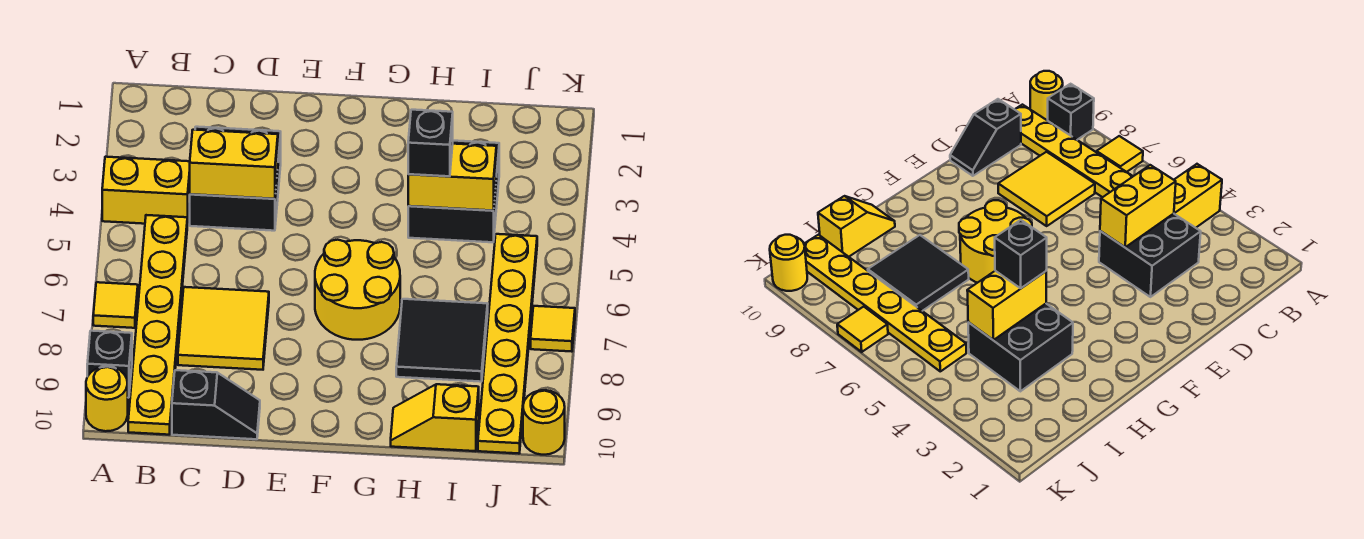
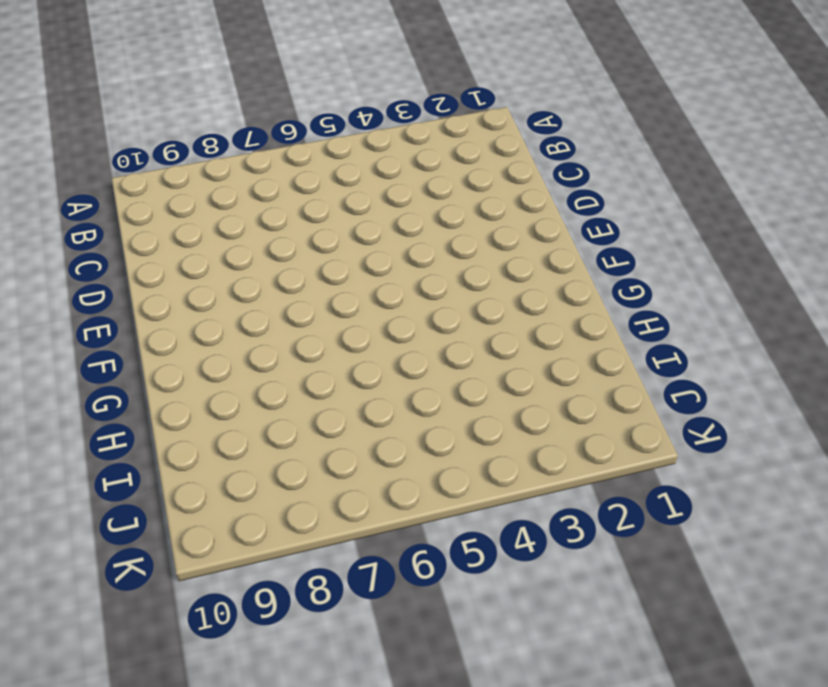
none -> yellow brick A4:B4 level 1
none -> yellow tile A7 level 1
none -> black brick A9 level 1

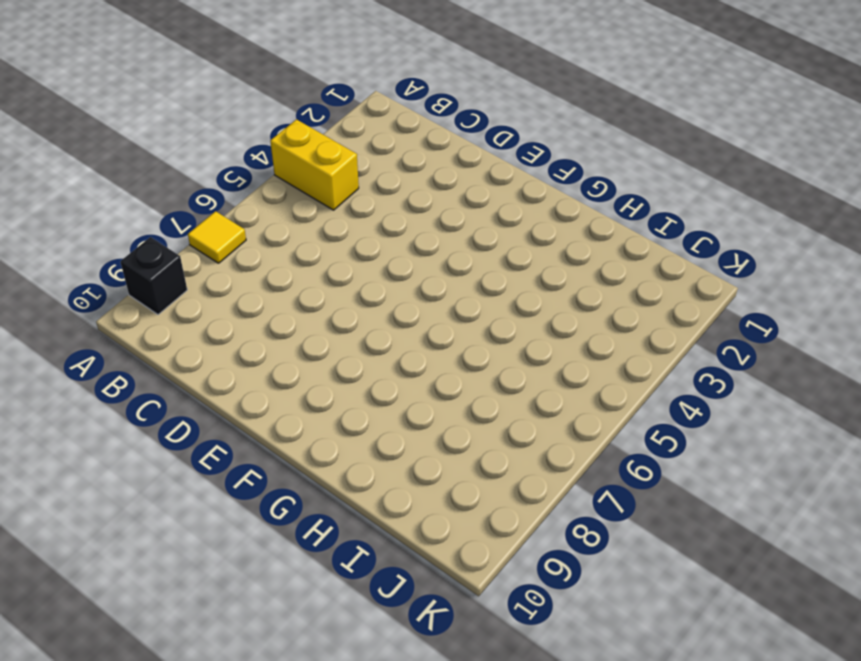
none -> yellow round brick A10 level 1
none -> yellow plate B5:B10 level 1
none -> black brick C3:D4 level 1

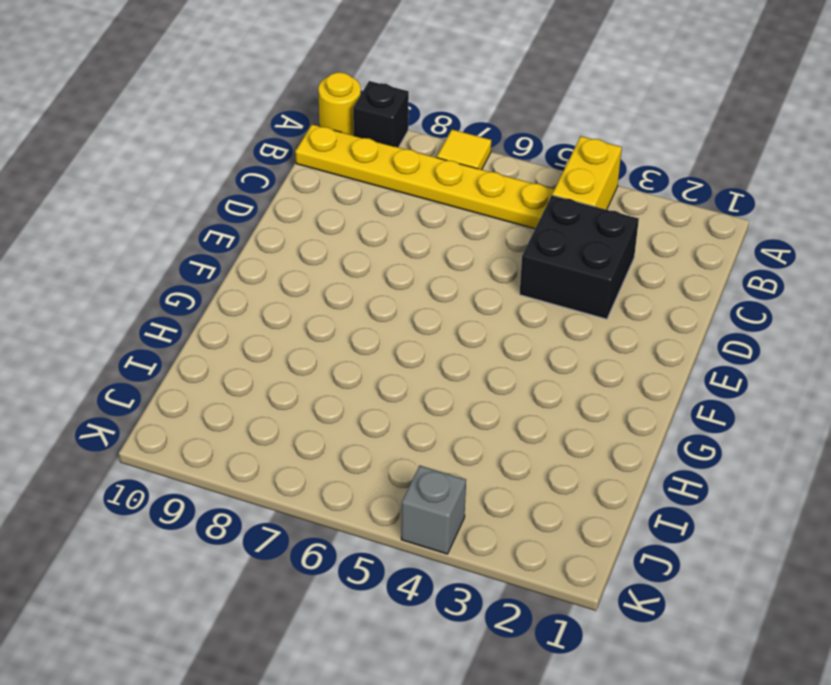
grey brick K4 level 1 -> none
none -> yellow tile C7:D8 level 1
none -> black slope C10:D10 level 1 top C
none -> yellow round brick F6:G7 level 1

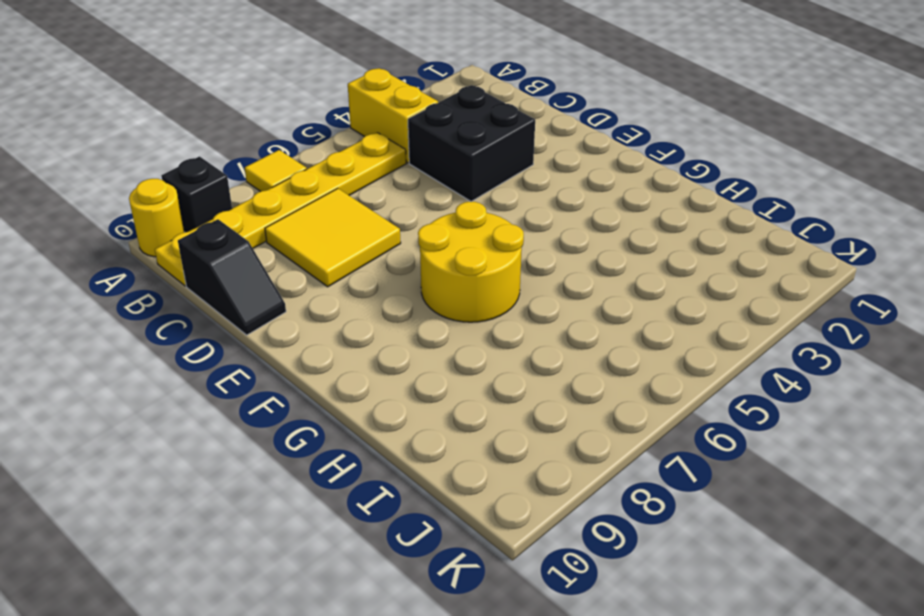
none -> black brick H3:I4 level 1
none -> black tile H7:I8 level 1
none -> yellow slope H10:I10 level 1 top I

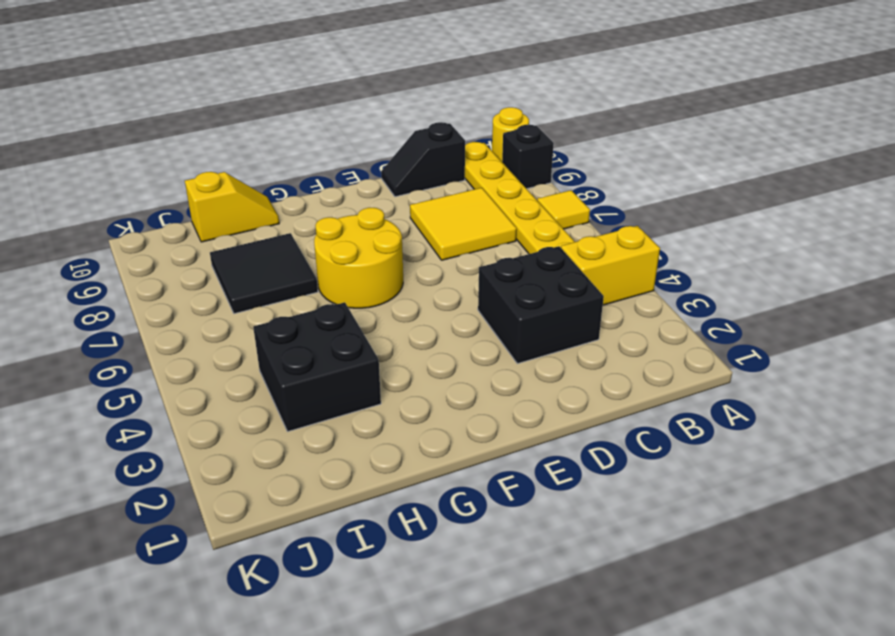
none -> yellow plate J5:J10 level 1
none -> yellow tile K7 level 1
none -> yellow round brick K10 level 1

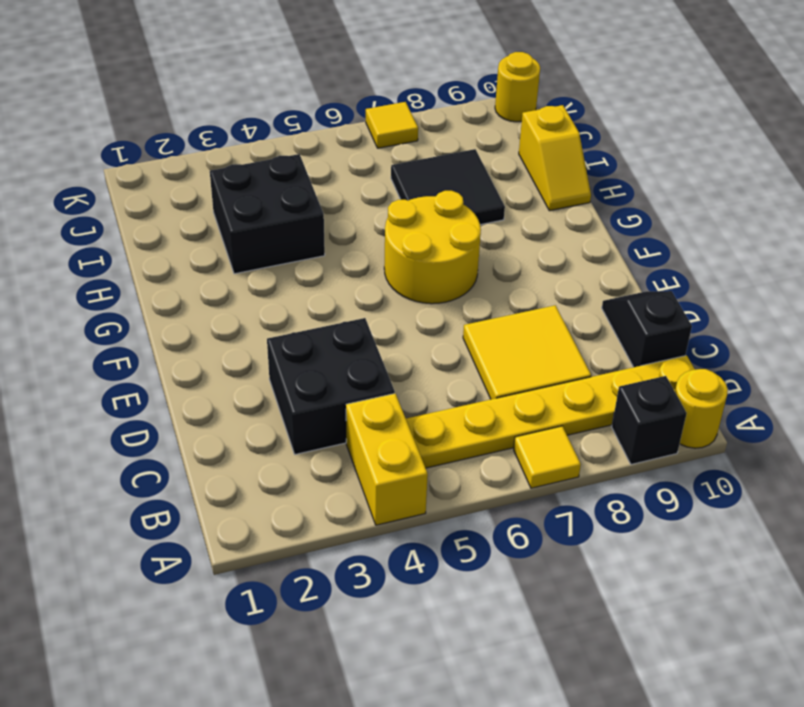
none -> yellow plate J5:J10 level 1
none -> yellow brick C4:D4 level 2
none -> yellow brick H4:I4 level 2

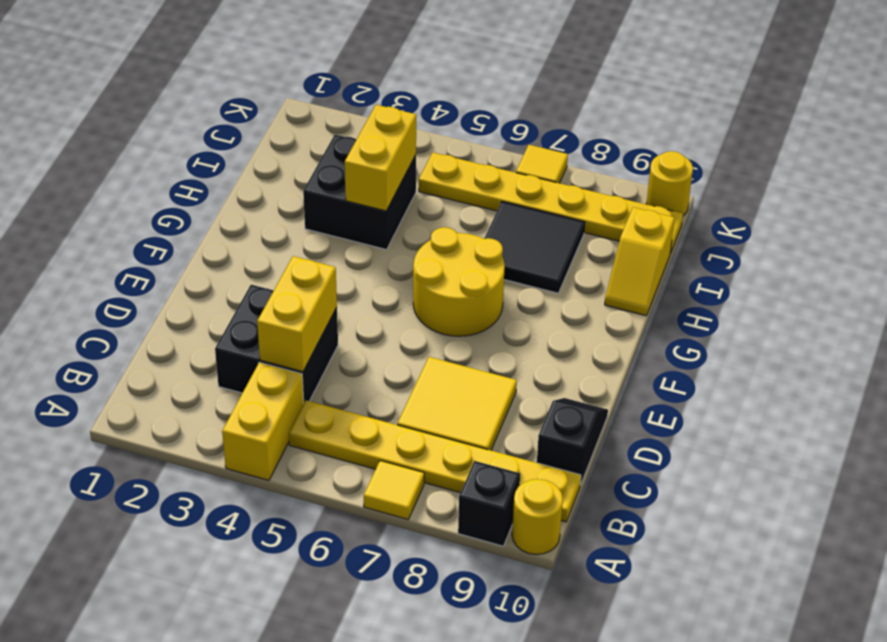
none -> black brick H4 level 3

